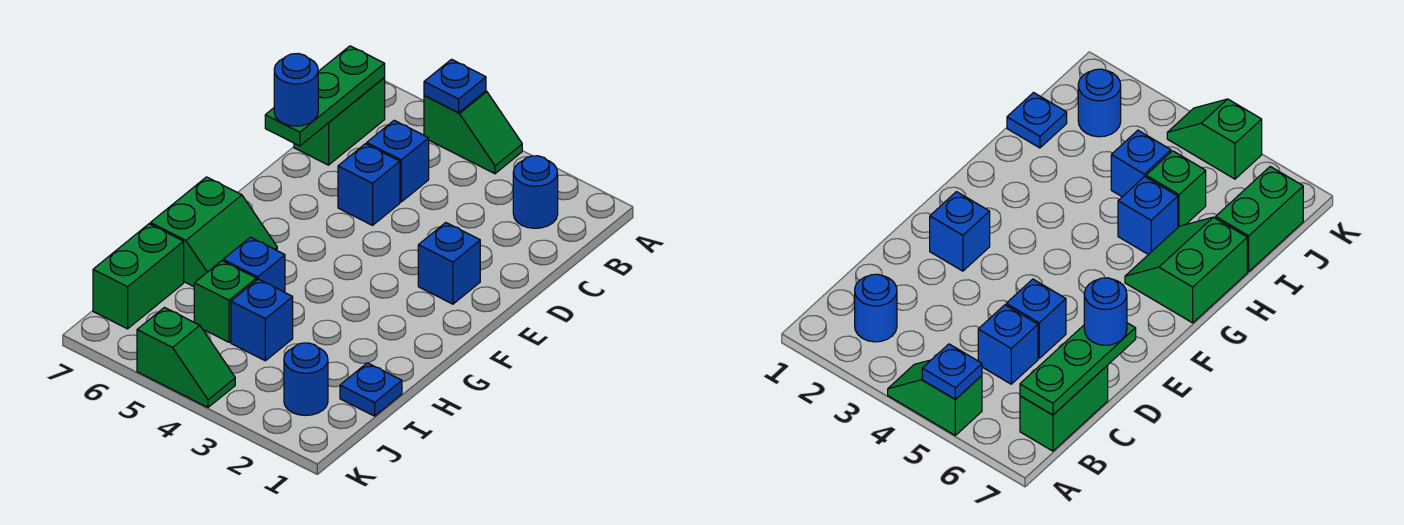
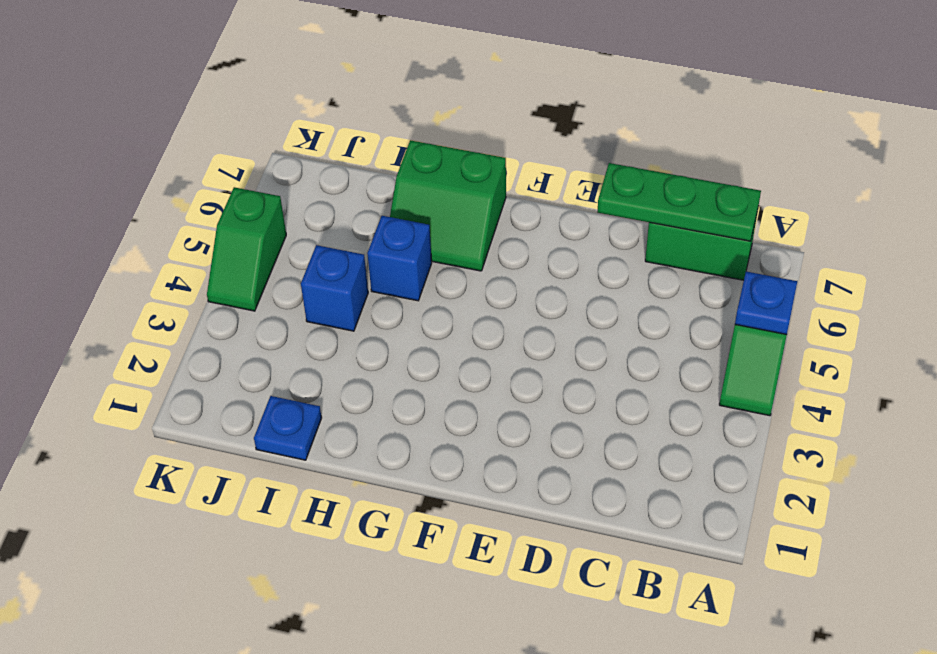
none -> blue round brick B2 level 1
none -> blue brick C5 level 1
none -> blue brick D5 level 1

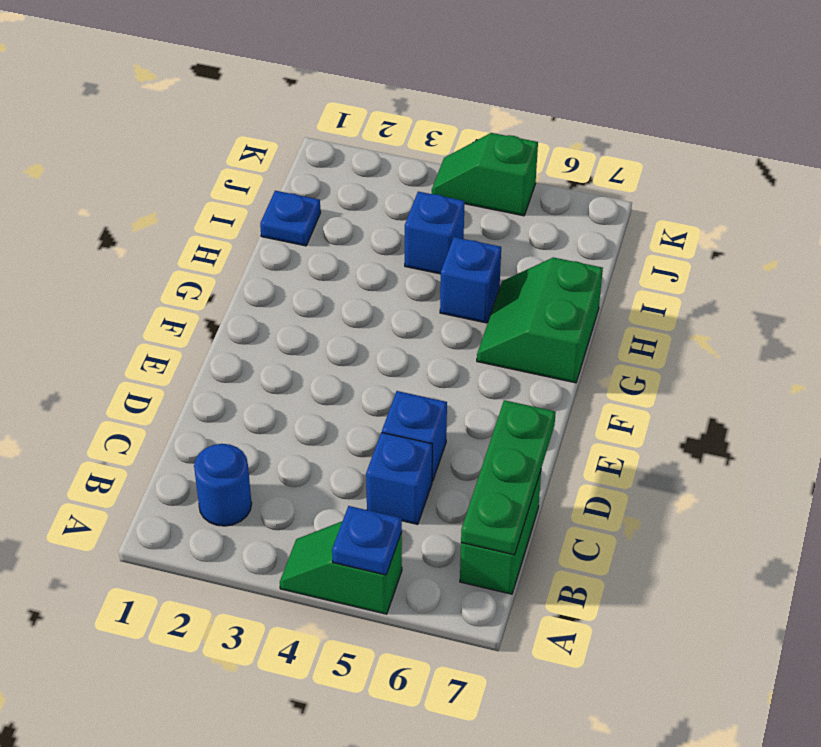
none -> blue brick E2 level 1
none -> green brick I5 level 1
none -> green brick I7:J7 level 1

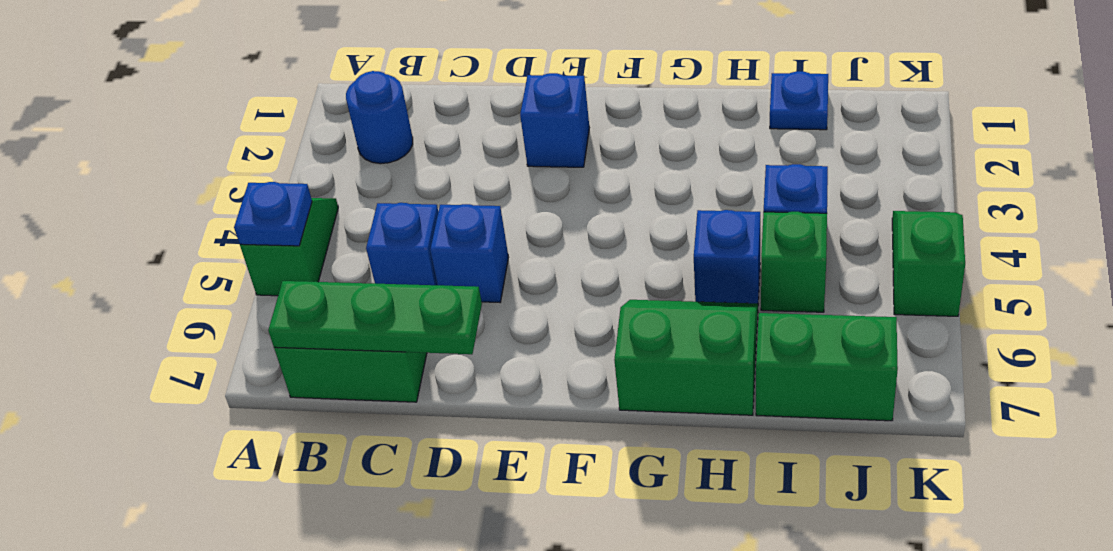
none -> blue round brick J2 level 1
none -> blue round brick D7 level 3

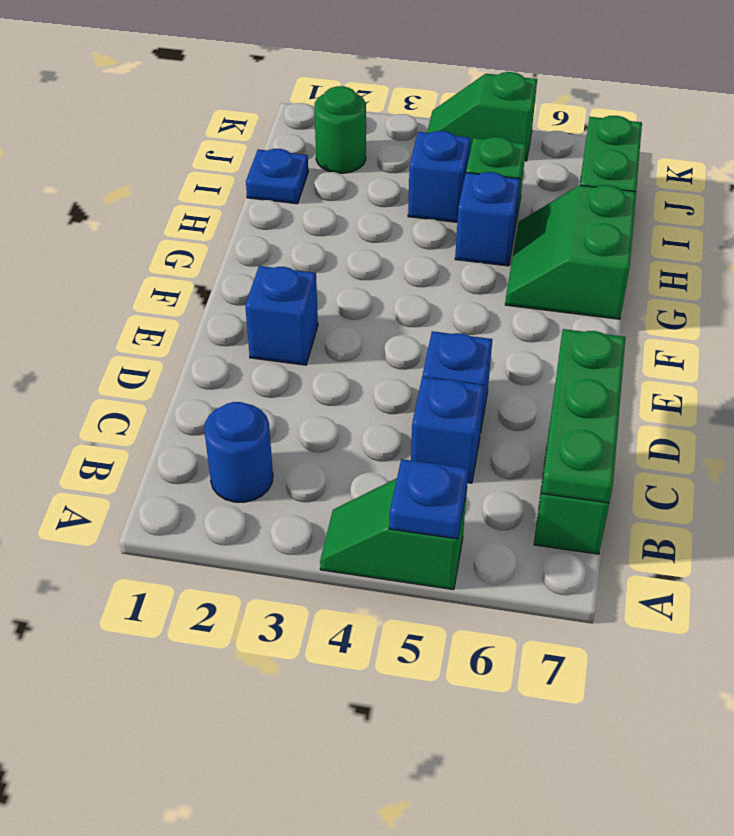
green round brick J2 level 1 -> blue round brick J2 level 1
none -> blue round brick D7 level 3

